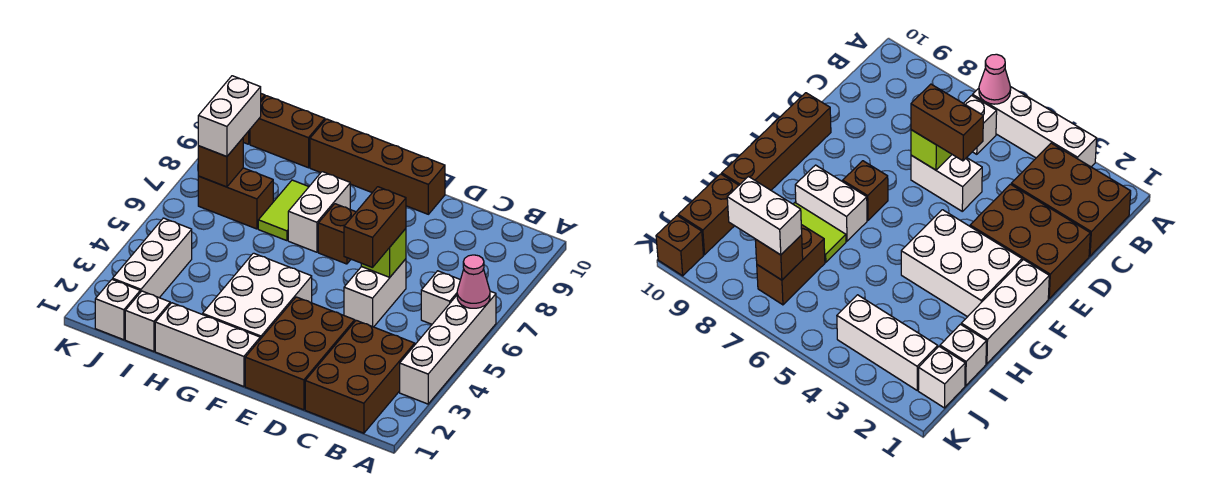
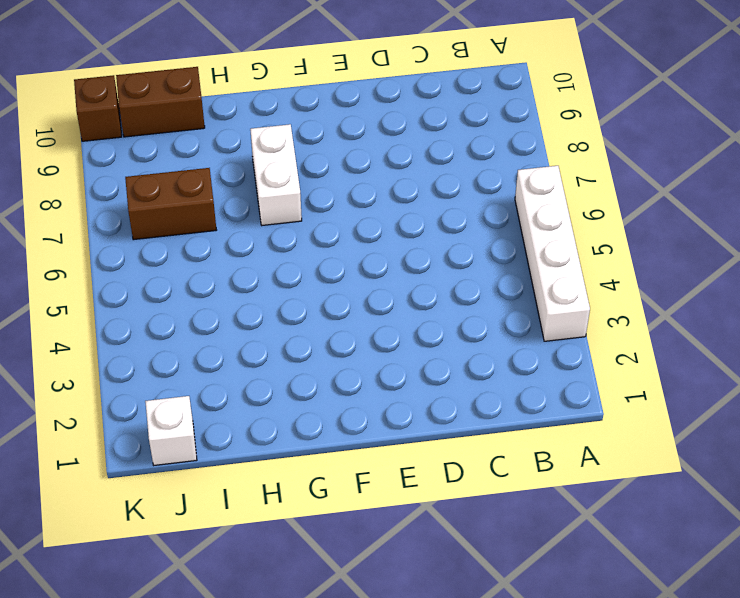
none -> brown brick B1:C3 level 1
none -> white brick B6 level 1
none -> brown brick D1:E3 level 1

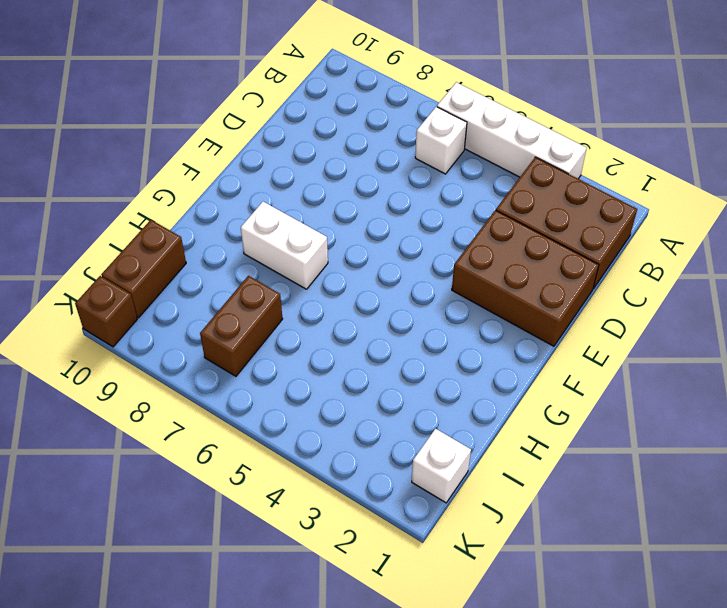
none -> white brick D5:D6 level 1
none -> brown brick E10:H10 level 1
none -> white brick F1:H1 level 1

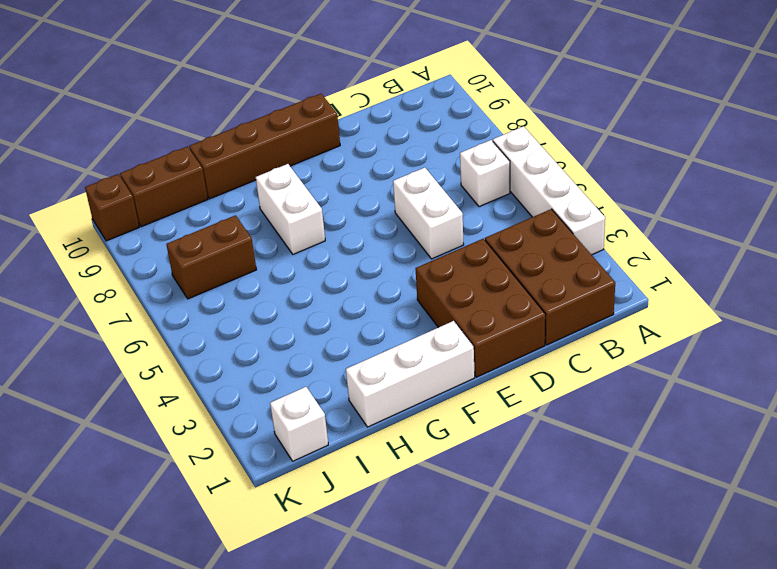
none -> white brick F2:G4 level 1
none -> brown brick F7 level 1
none -> lime tile H7:H8 level 1

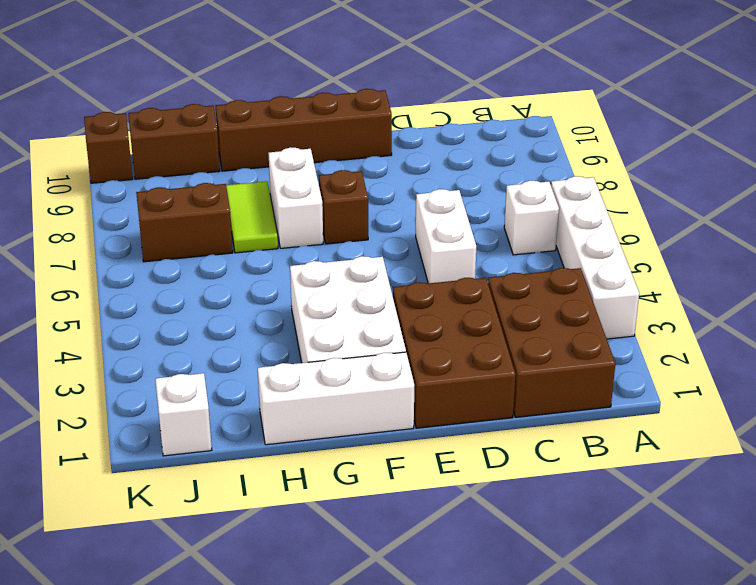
none -> white brick I1 level 1
none -> white brick J2:J4 level 1
none -> pink cone A6 level 2

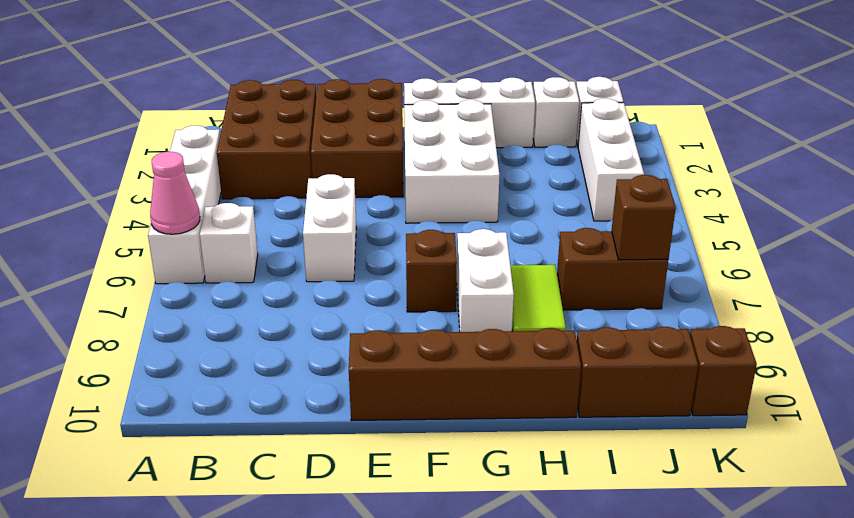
none -> lime brick D6 level 2
none -> brown brick D5:D6 level 3
none -> white brick J7:J8 level 3

